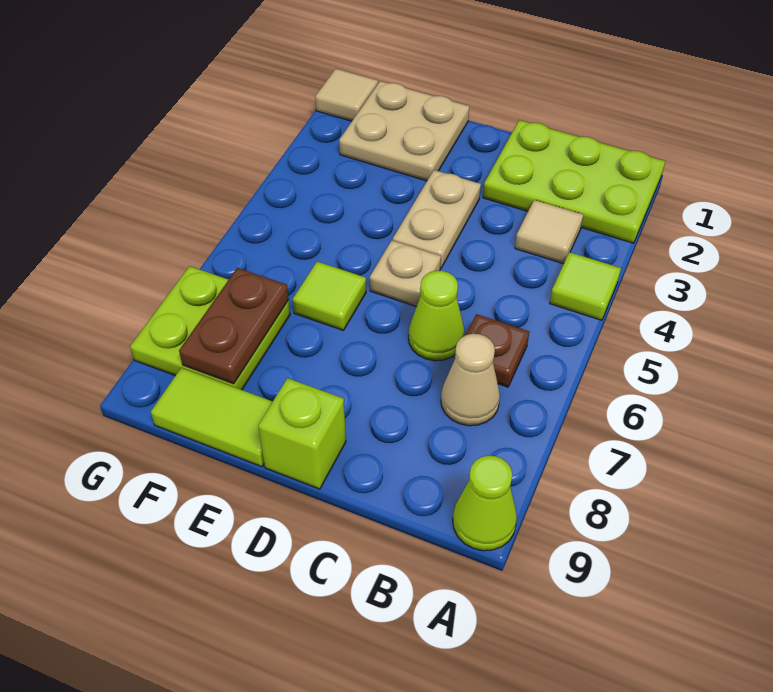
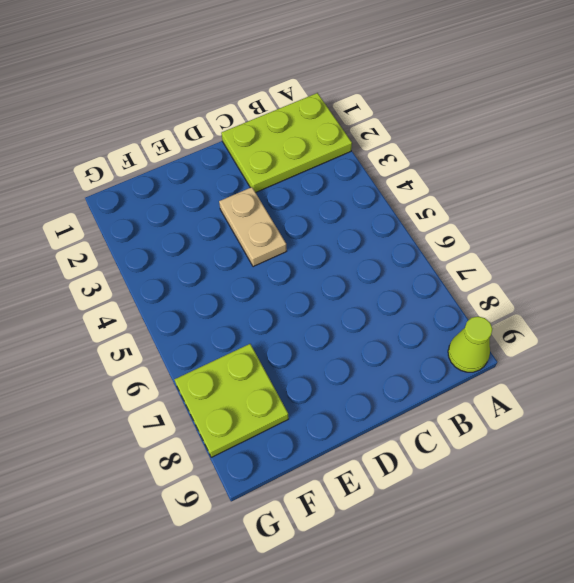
none -> lime tile A4 level 1
none -> tan tile B3 level 1
none -> brown plate B6 level 1

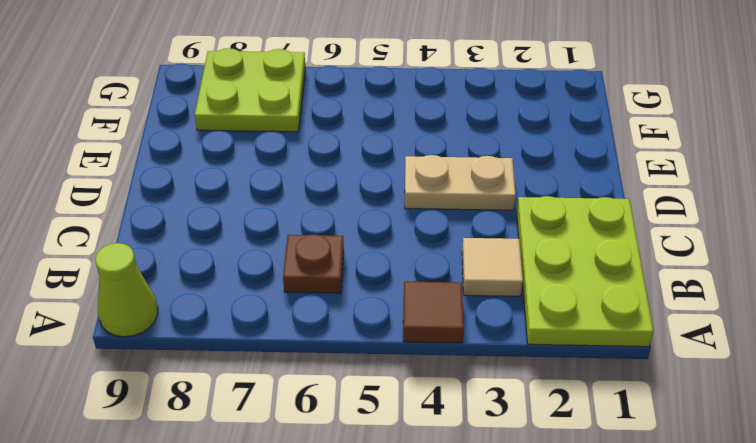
brown tile A4 level 1 -> lime tile A4 level 1
none -> tan cone B7 level 1
none -> lime cone C6 level 1
none -> tan plate D5 level 1

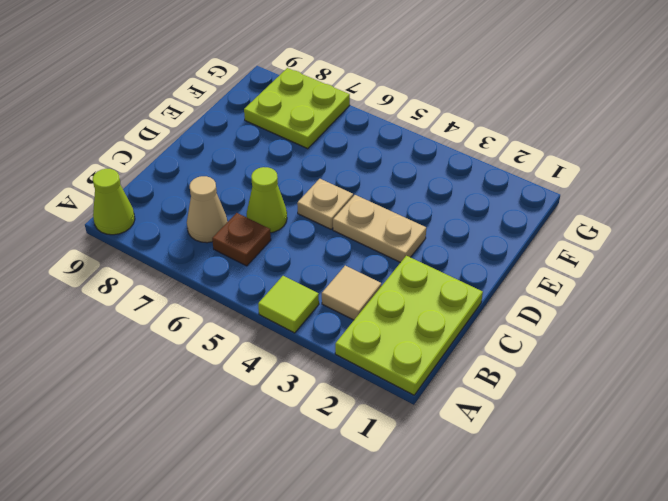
none -> lime brick D9 level 1
none -> tan plate E1:F2 level 1
none -> lime tile E6 level 1

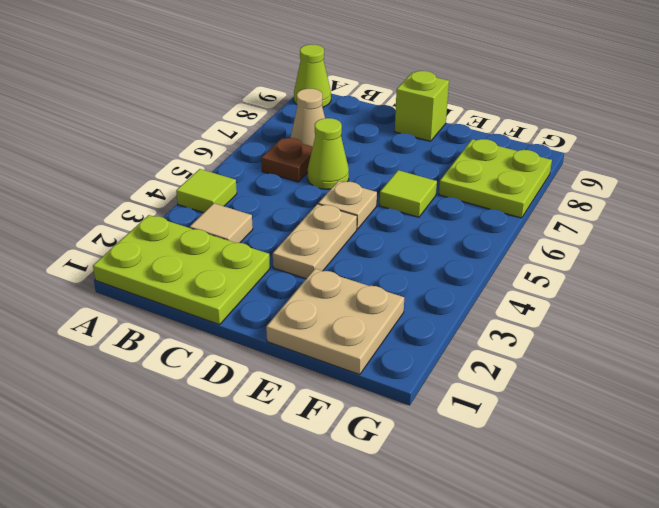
none -> lime tile E9:F9 level 1
none -> tan tile G1 level 1
none -> brown plate F7:F8 level 2

